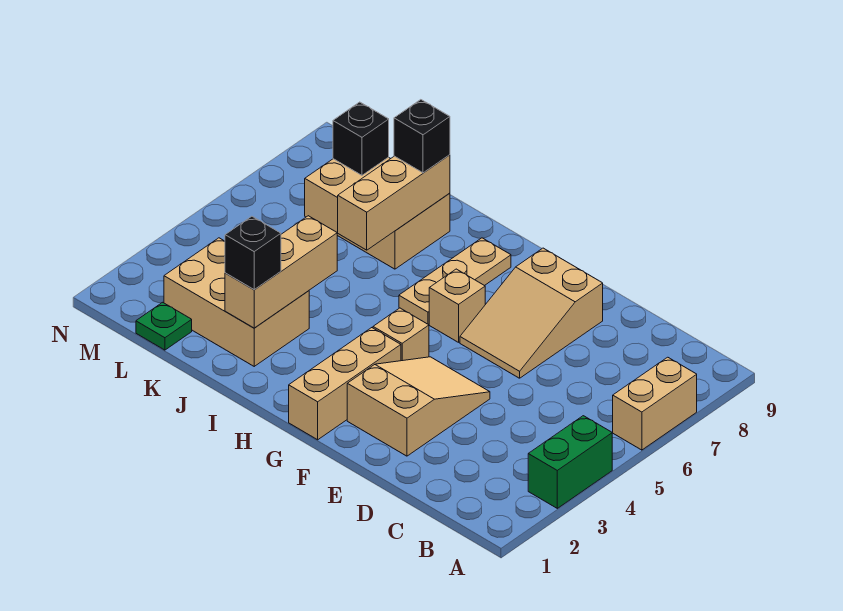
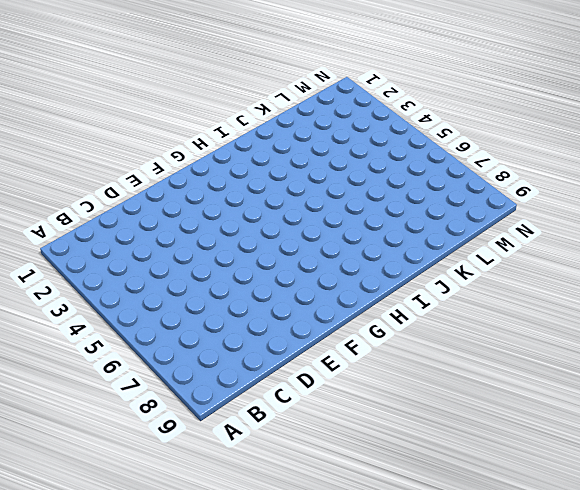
none -> green brick A3:A4 level 1
none -> tan brick A6:A7 level 1
none -> tan slope E2:F4 level 1 top 2

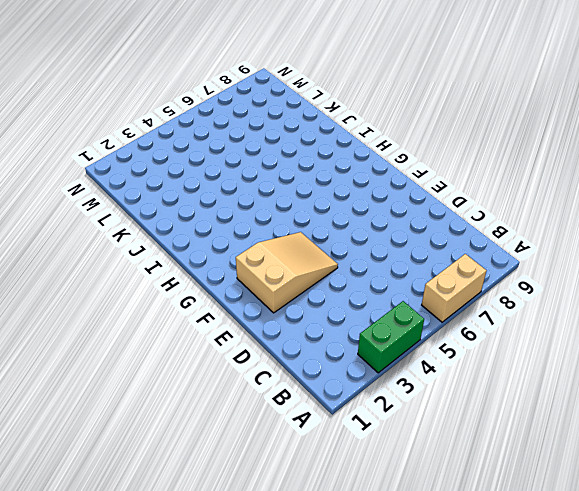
none -> tan slope E6:F8 level 1 top 8
none -> tan brick G1:G3 level 1
none -> tan brick G4 level 1

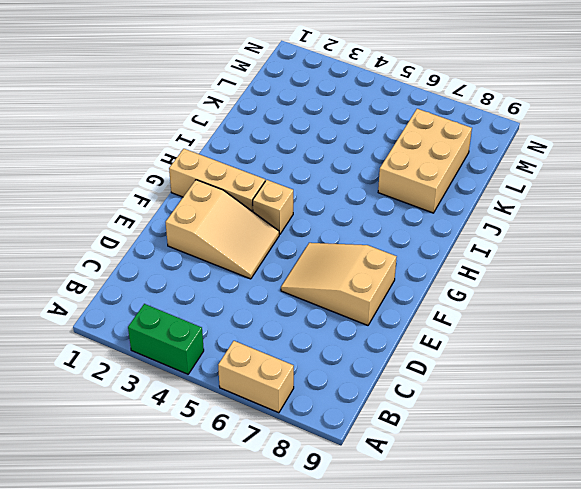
none -> tan brick G6 level 1
none -> tan plate H6:H8 level 1
none -> tan brick J2:L3 level 1

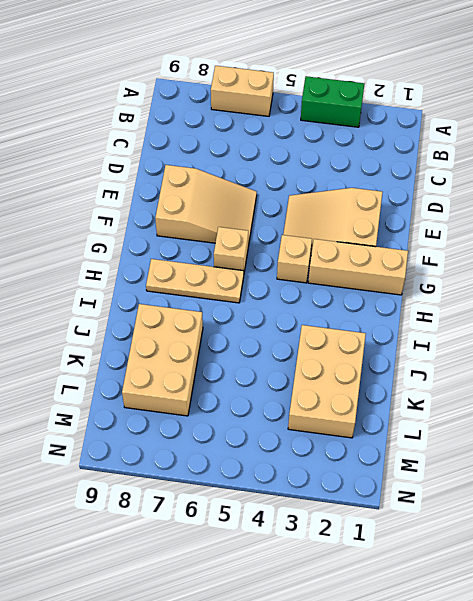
none -> green plate L1 level 1
none -> tan brick J2:J4 level 2
none -> tan brick J6:J8 level 2

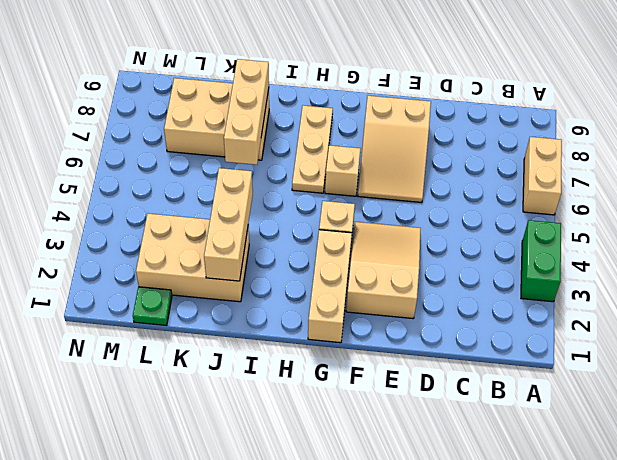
none -> black brick L8 level 2
none -> black brick J2 level 3
none -> black brick J8 level 3

